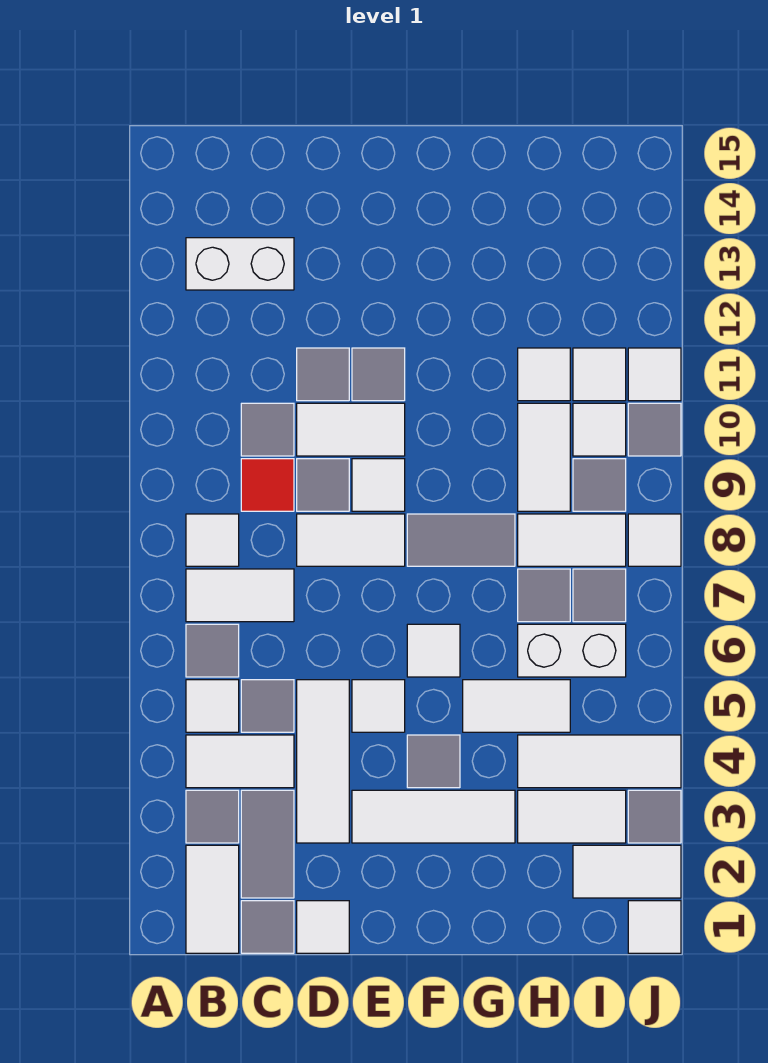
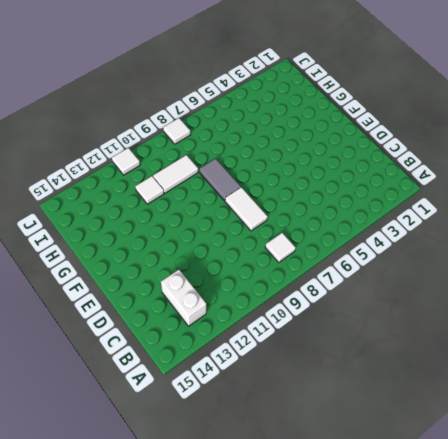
none -> white tile B1:B2 level 1
none -> grey tile B3 level 1
none -> white tile B4:C4 level 1
none -> white tile B5 level 1

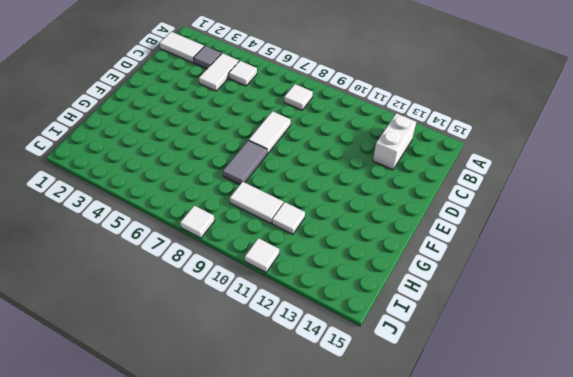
none -> grey tile B6 level 1
none -> white tile B7:C7 level 1
none -> grey tile C1 level 1
none -> grey tile C2:C3 level 1

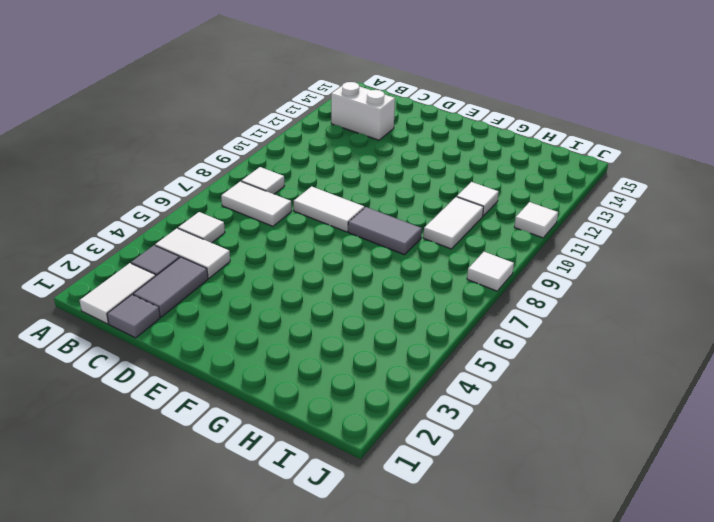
none -> grey tile B6 level 1
none -> grey tile C5 level 1
none -> red tile C9 level 1
none -> grey tile C10 level 1

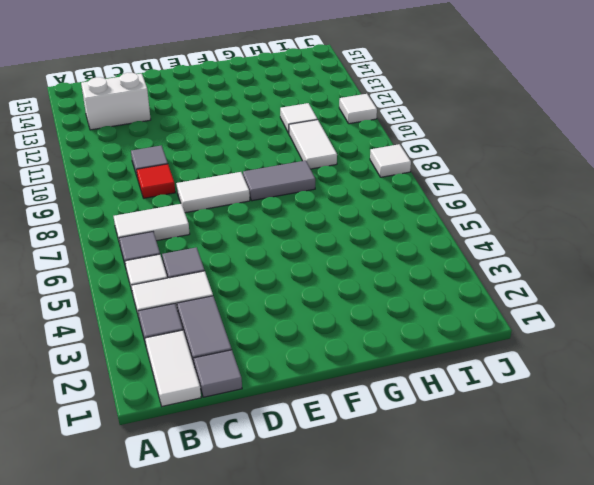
none -> white tile B8 level 1
none -> white tile D1 level 1
none -> white tile D3:D5 level 1
none -> grey tile D9 level 1

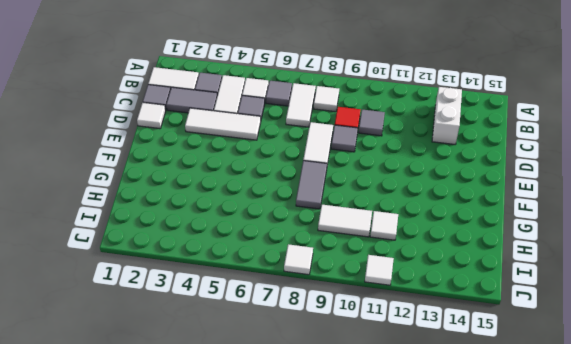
none -> white tile D10:E10 level 1
none -> grey tile D11 level 1
none -> white tile E3:G3 level 1
none -> white tile E5 level 1

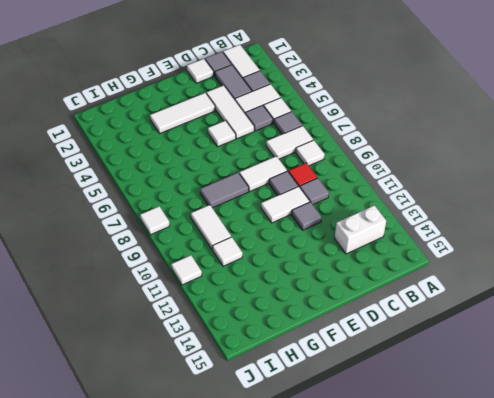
none -> white tile E9 level 1
none -> grey tile E11 level 1
none -> grey tile F4 level 1
none -> white tile F6 level 1

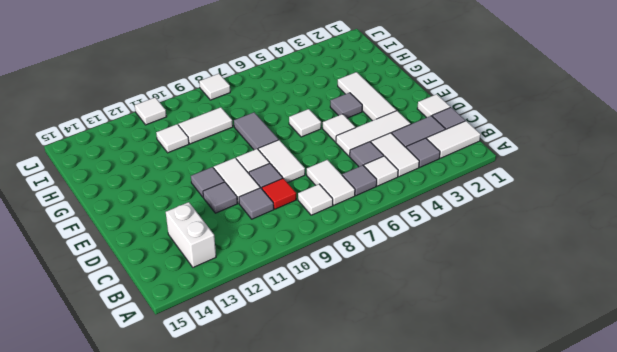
none -> white tile G5:H5 level 1
none -> white tile H3:I3 level 1
none -> white tile H4:J4 level 1
none -> white brick H6:I6 level 1

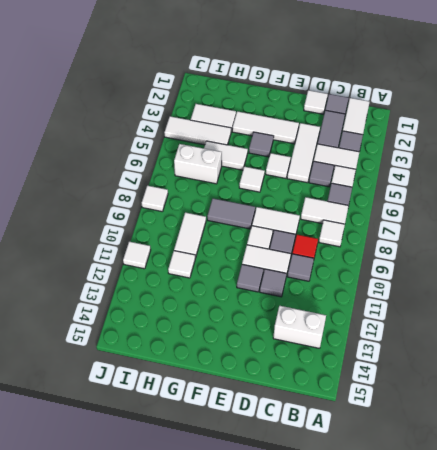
none -> grey tile H7 level 1
none -> white tile H8:I8 level 1
none -> white tile I2:J2 level 1
none -> grey tile I7 level 1

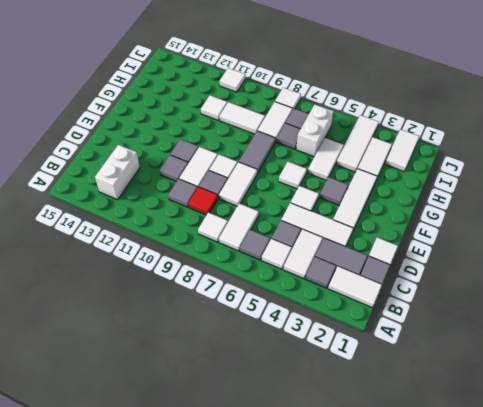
none -> grey tile I9 level 1
none -> white tile I10 level 1
none -> white tile I11 level 1
none -> white tile J1 level 1

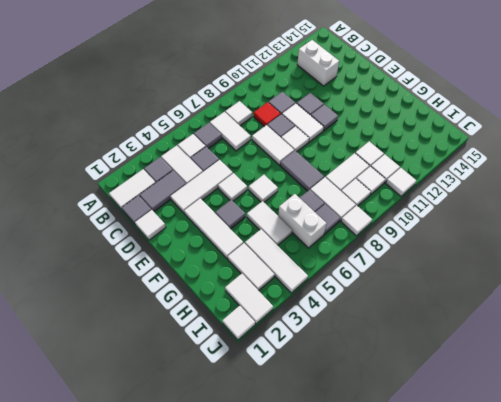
white tile I9 level 1 -> grey tile I9 level 1
none -> grey tile J3 level 1
none -> grey tile J10 level 1

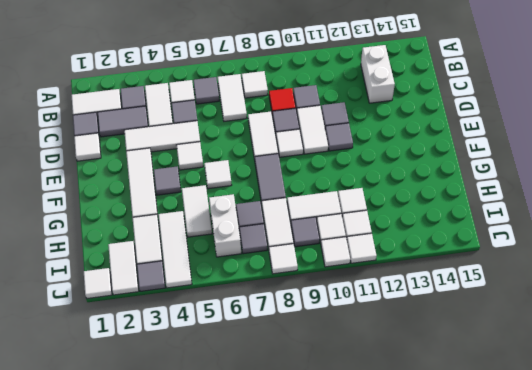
white tile J10 level 1 -> grey tile J10 level 1

